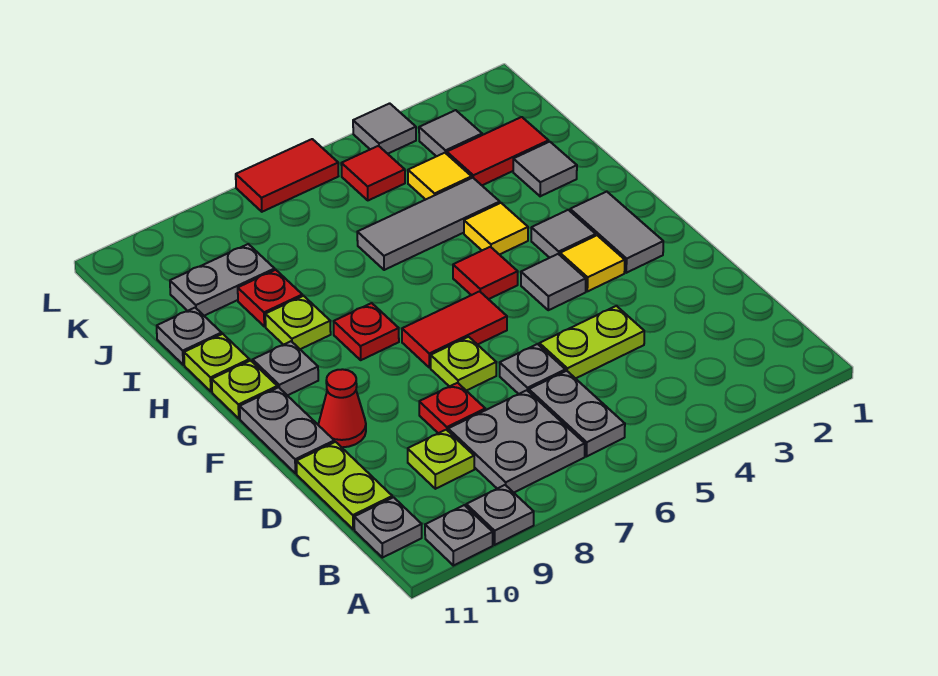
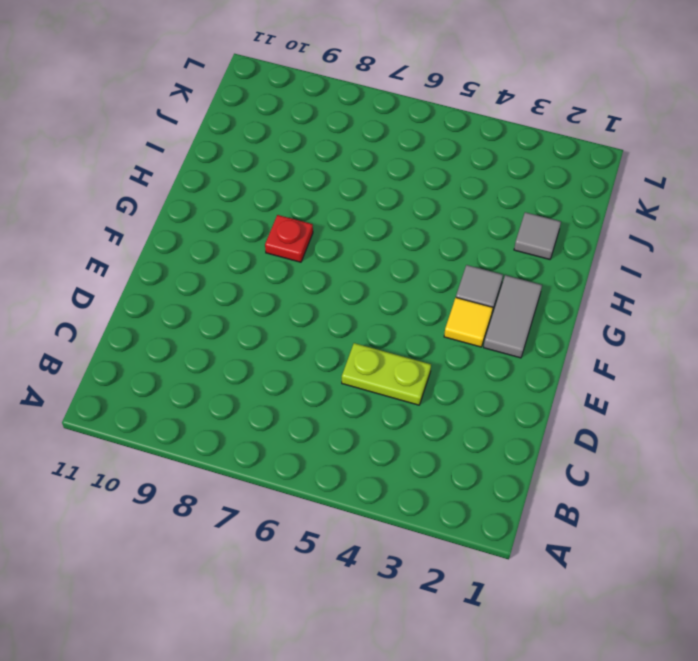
none -> grey plate A9 level 1
none -> grey plate A10 level 1
none -> grey plate B6:C6 level 1
none -> grey plate B7:C8 level 1

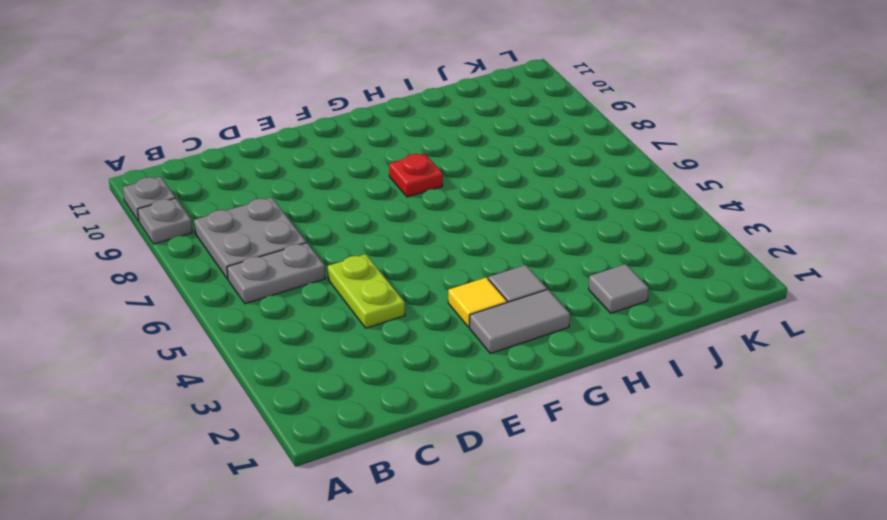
none -> grey plate B11 level 1
none -> lime plate C9 level 1
none -> lime plate C11:D11 level 1
none -> grey plate D6 level 1

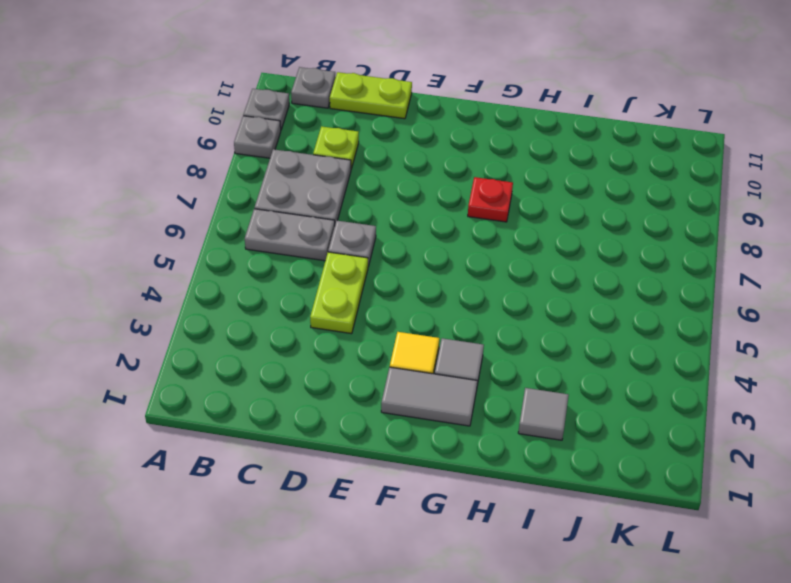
none -> red plate D8 level 1
none -> lime plate E7 level 1
none -> red cone E10 level 1
none -> grey plate E11:F11 level 1

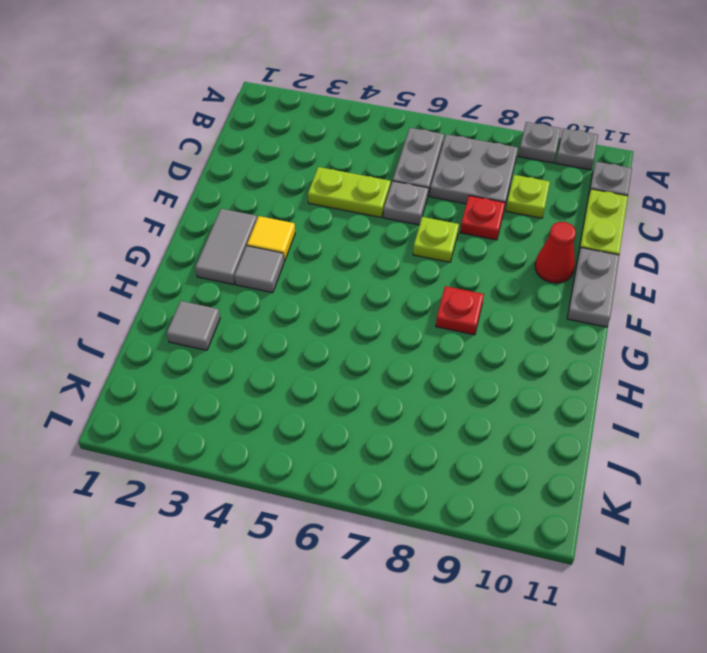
none -> grey tile F4 level 1
none -> red tile F6:F7 level 1
none -> red tile G5 level 1
none -> grey plate G10 level 1

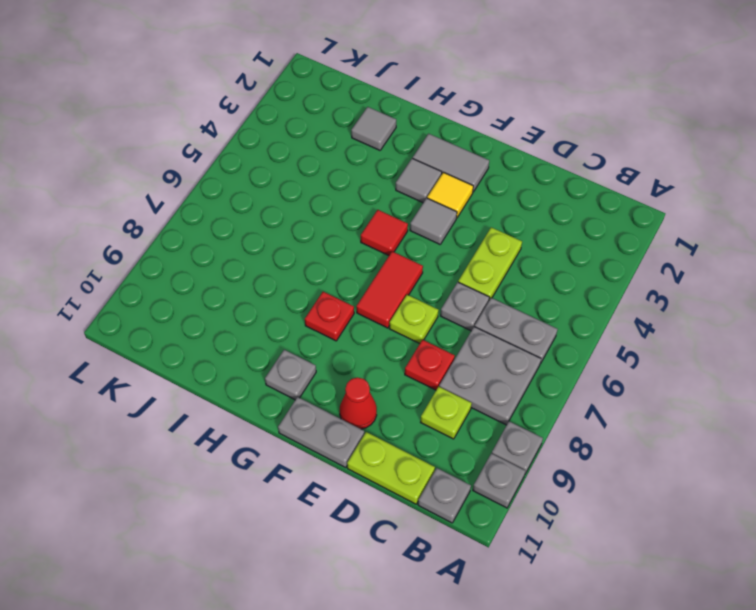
none -> lime plate G11 level 1
none -> yellow tile H4 level 1
none -> lime plate H9 level 1
none -> lime plate H11 level 1

